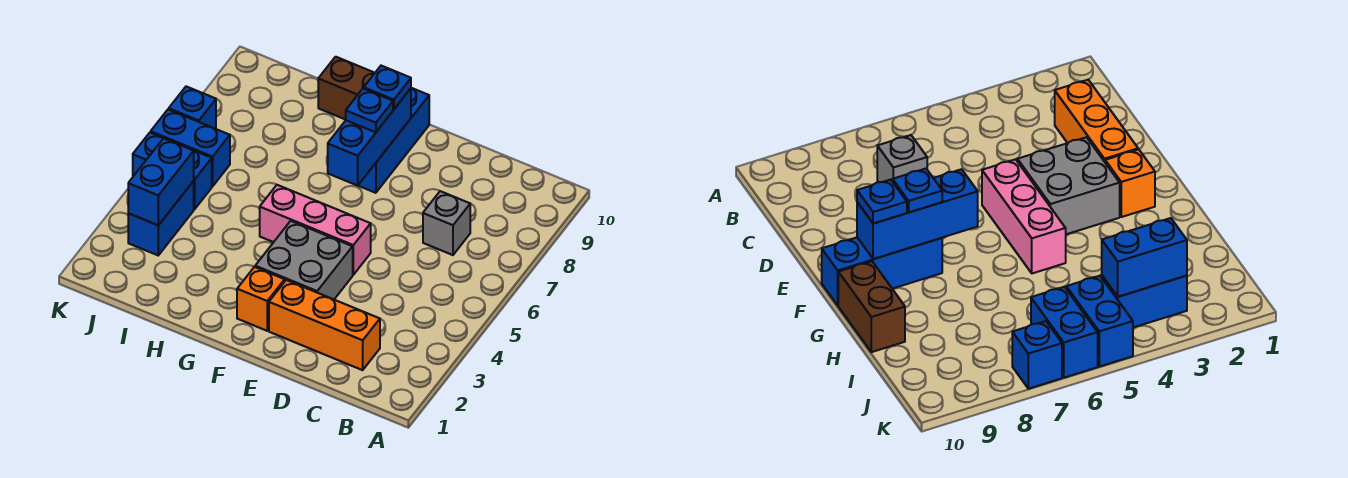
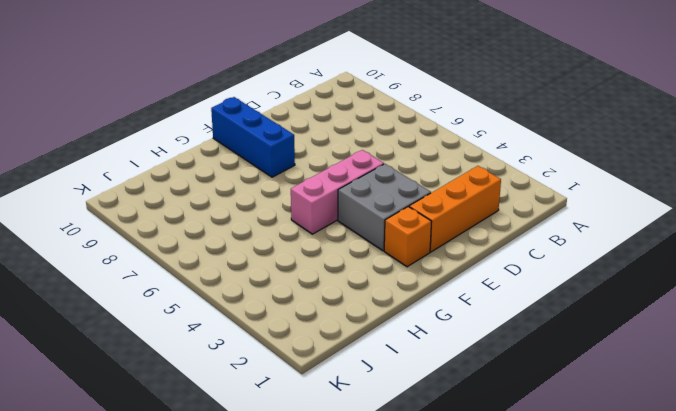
none -> grey brick C7 level 1
none -> brown brick G10:H10 level 1
none -> blue brick J3:J4 level 1

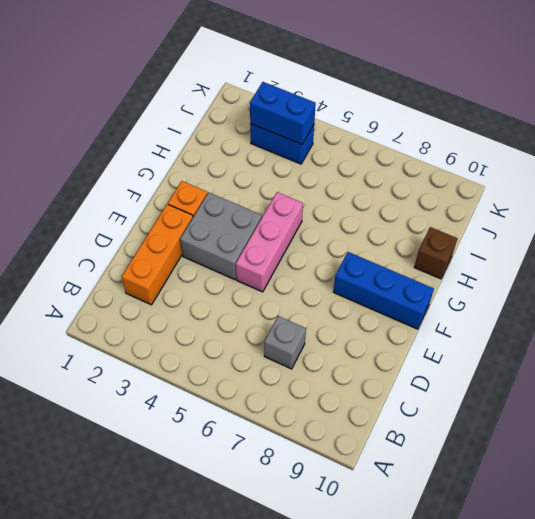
brown brick H10 level 1 -> brown brick G10:H10 level 1
none -> blue brick J5:K5 level 1
none -> blue brick J6:K6 level 1
none -> blue brick K7 level 1

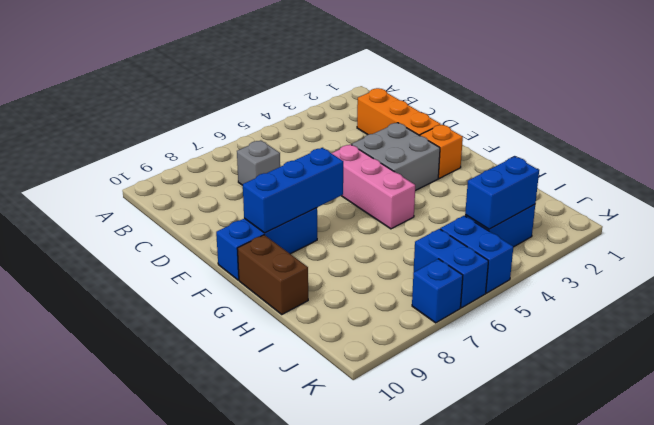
none -> blue plate F8 level 3
none -> blue plate F9 level 3

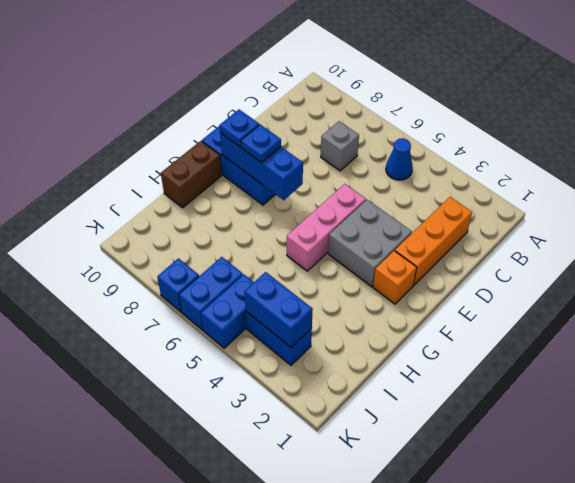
blue cone B5 level 1 -> none

